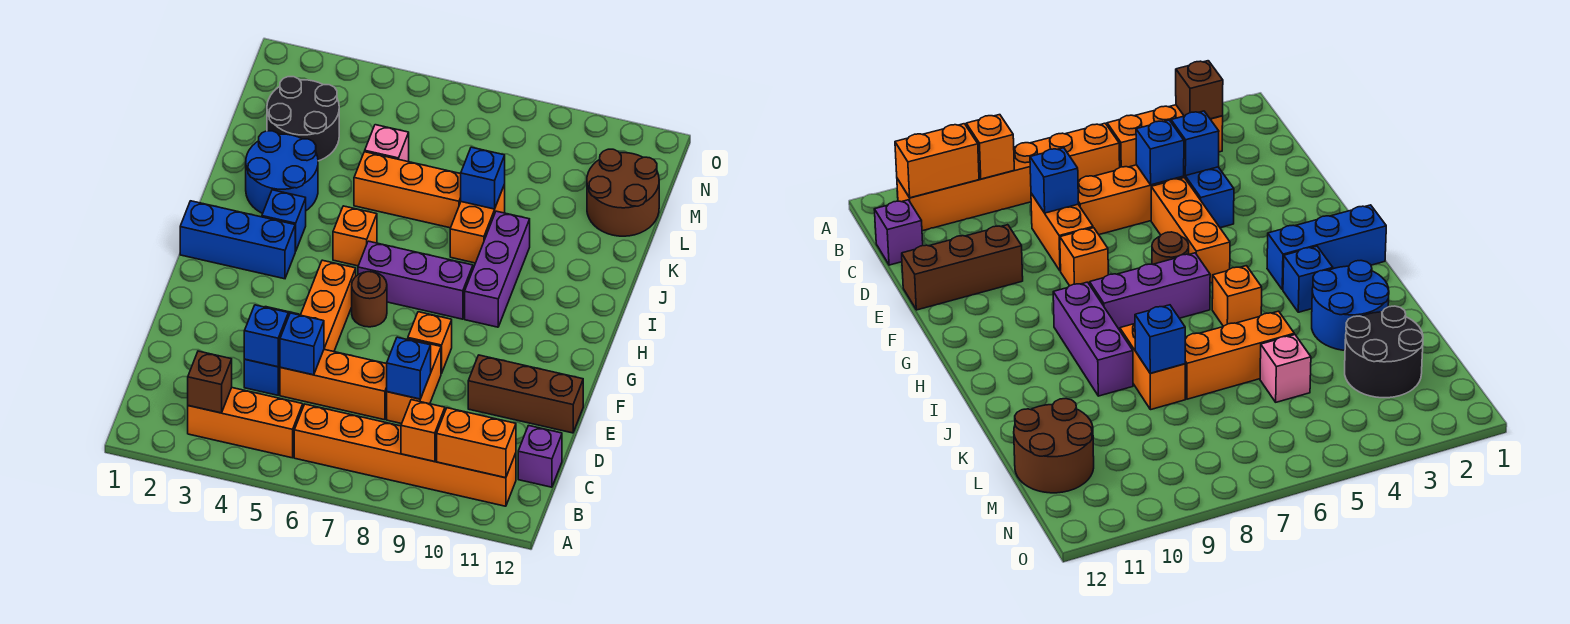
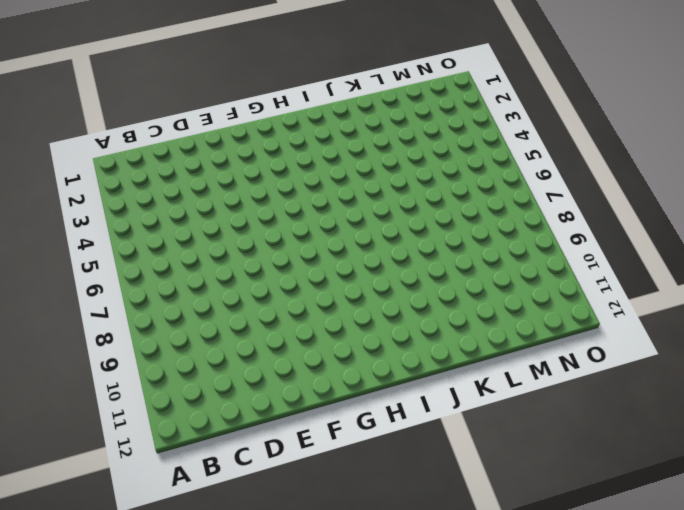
none -> orange brick B3:B5 level 1
none -> orange brick B6:B11 level 1
none -> purple brick C12 level 1

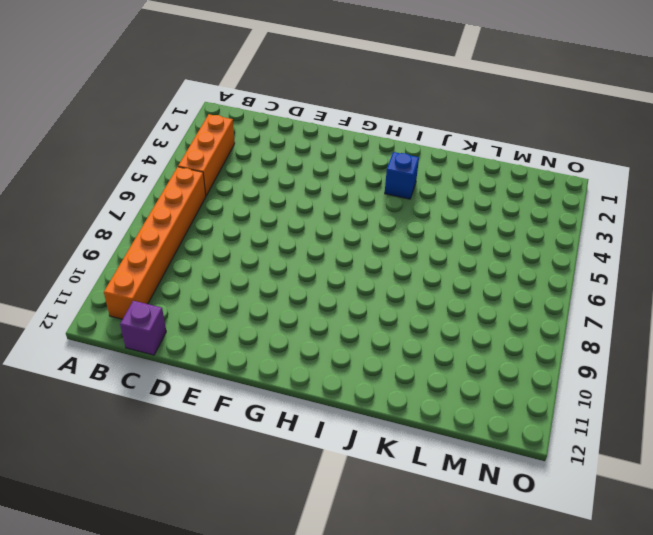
none -> blue brick D4:E4 level 1
none -> orange brick D5:D7 level 1
none -> orange brick D8:E8 level 1

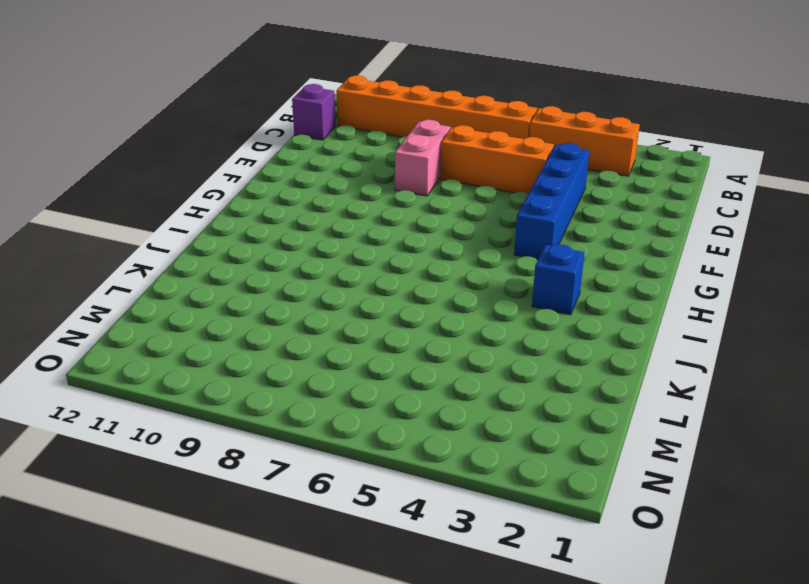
blue brick D4:G4 level 1 -> blue brick D4:E4 level 1
pink brick D8:E8 level 1 -> orange brick D8:E8 level 1
none -> orange brick E5:G5 level 1
none -> brown brick E10:E12 level 1
none -> orange brick F8 level 1

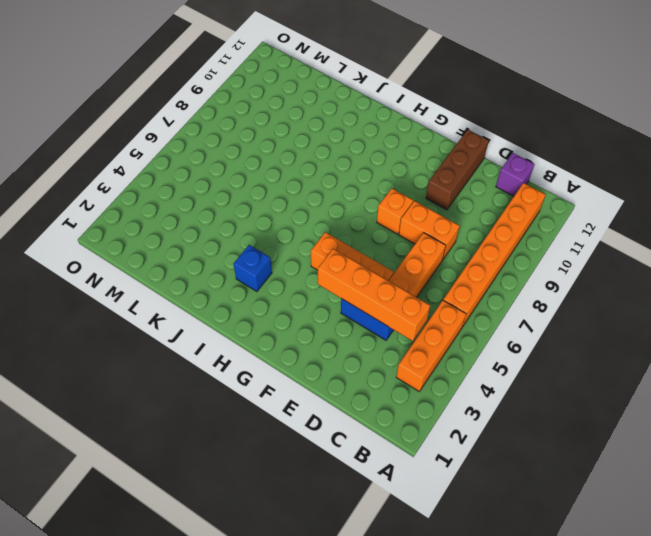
orange brick C4:F4 level 2 -> blue brick D4 level 2
none -> brown round brick G6 level 1
none -> blue brick H1:H3 level 1
none -> purple brick H6:H8 level 1

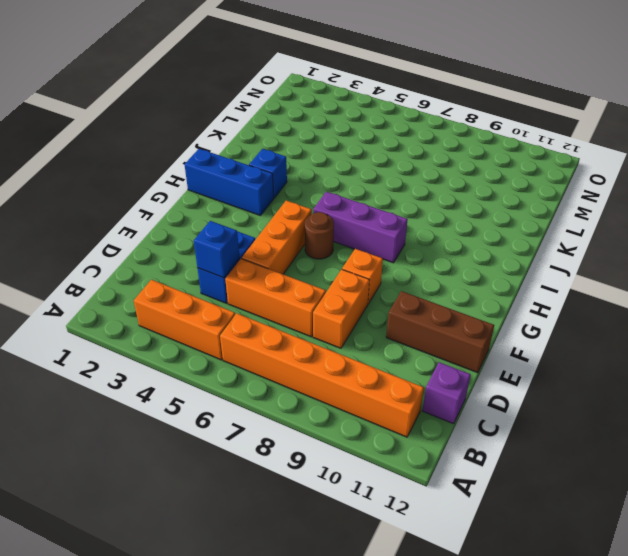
none -> purple brick H9:J9 level 1
none -> orange brick I5 level 1
none -> blue round brick J2:K3 level 1

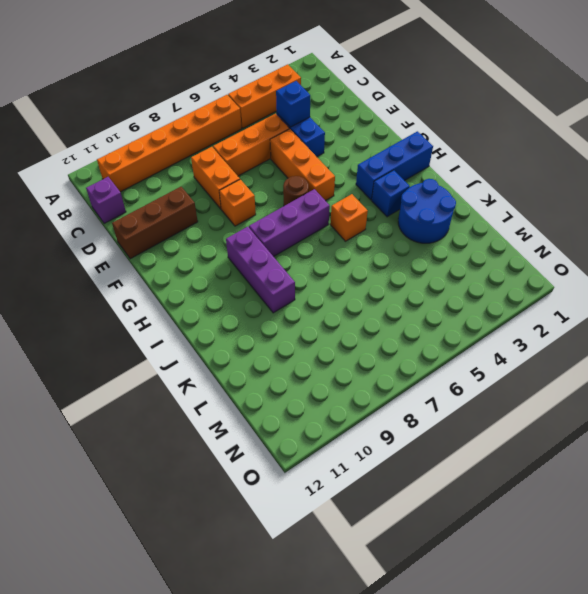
none -> orange brick J8:K8 level 1
none -> orange brick K5:K7 level 1
none -> black round brick L2:M3 level 1

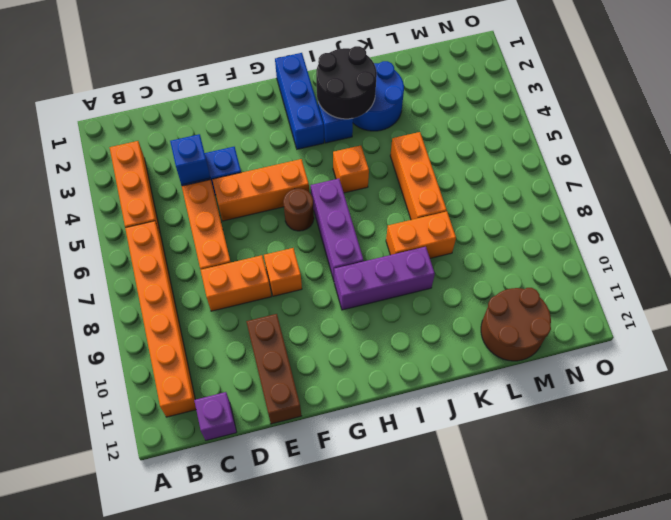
black round brick I2:J3 level 2 -> black round brick L2:M3 level 1
none -> pink brick L5 level 1
none -> brown brick B3 level 2
none -> orange brick B9 level 2

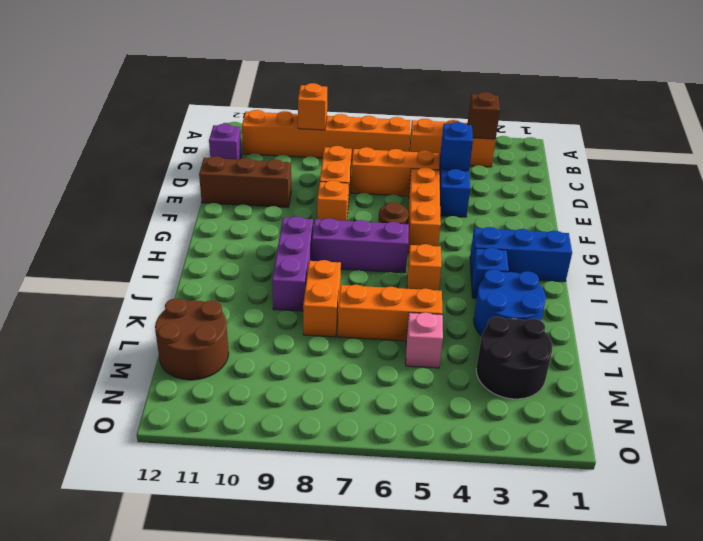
none -> orange brick B10:B11 level 2
none -> blue brick D5 level 2
none -> blue brick D8 level 2

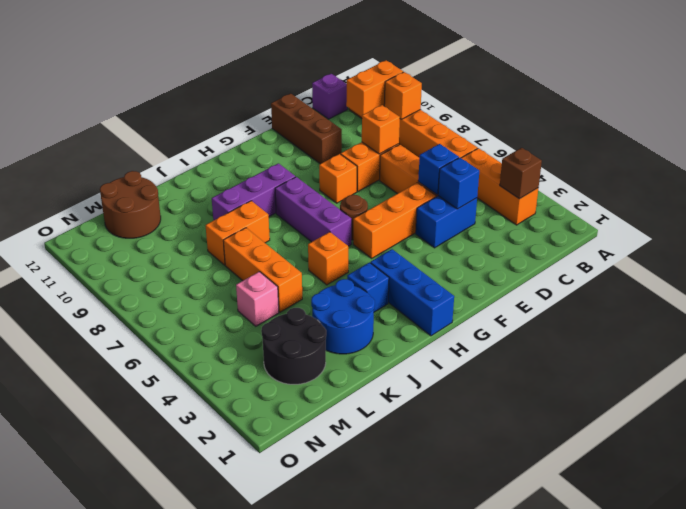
orange brick B10:C10 level 2 -> orange brick B10:B11 level 2
orange brick D8 level 2 -> blue brick D8 level 2
none -> blue brick K8 level 2

